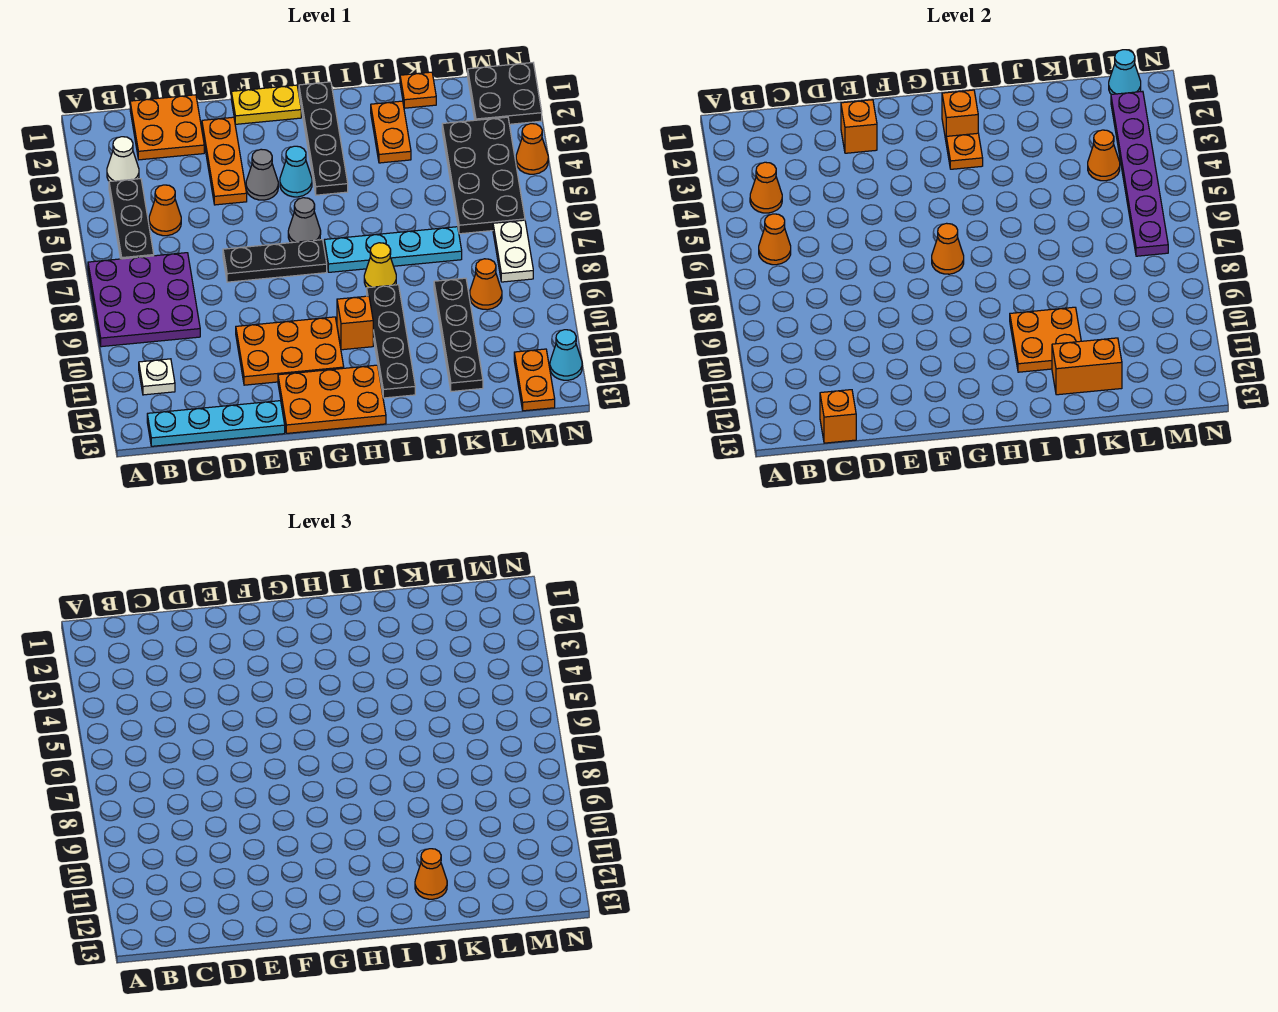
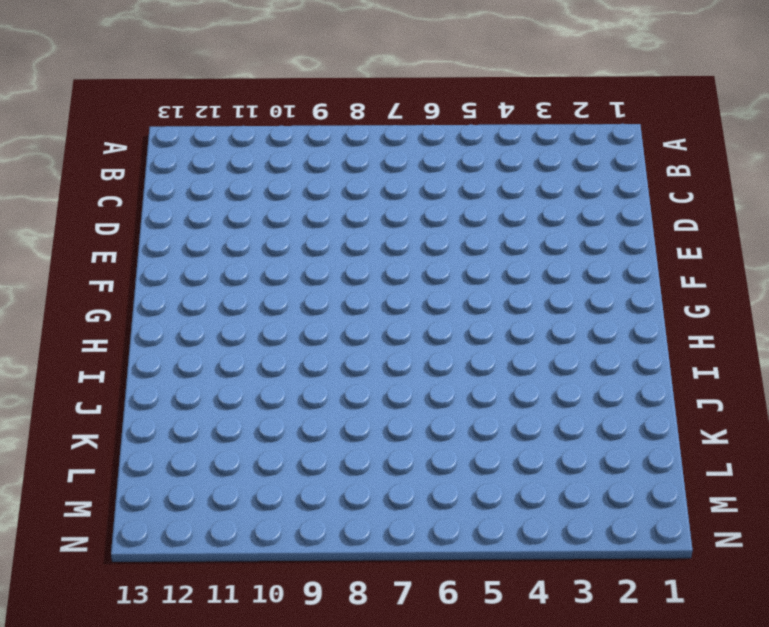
none -> purple plate A7:C9 level 1
none -> white cone B3 level 1
none -> black plate B4:B6 level 1
none -> white plate B11 level 1

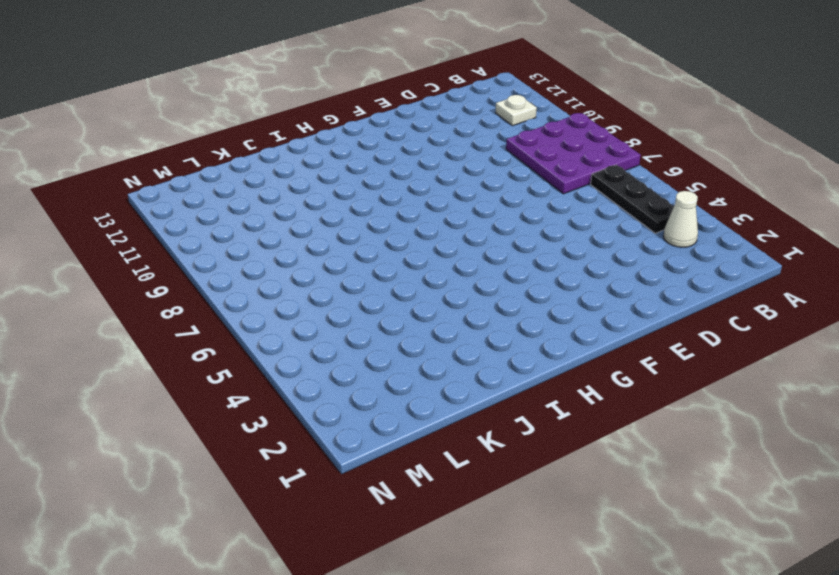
none -> cyan plate B13:E13 level 1
none -> orange plate C1:D2 level 1
none -> orange cone C5 level 1
none -> orange plate E2:E4 level 1

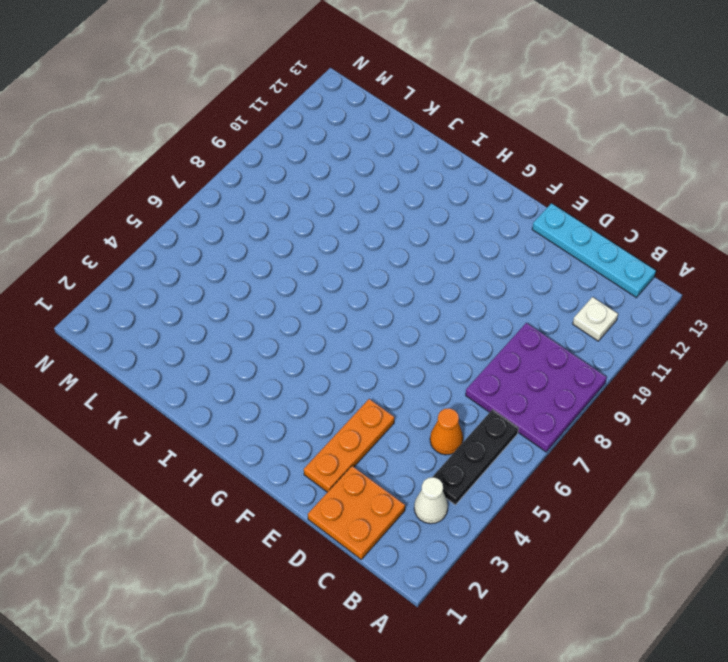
none -> black plate E7:G7 level 1
none -> orange plate E10:G11 level 1
none -> yellow plate F1:G1 level 1
none -> grey cone F4 level 1

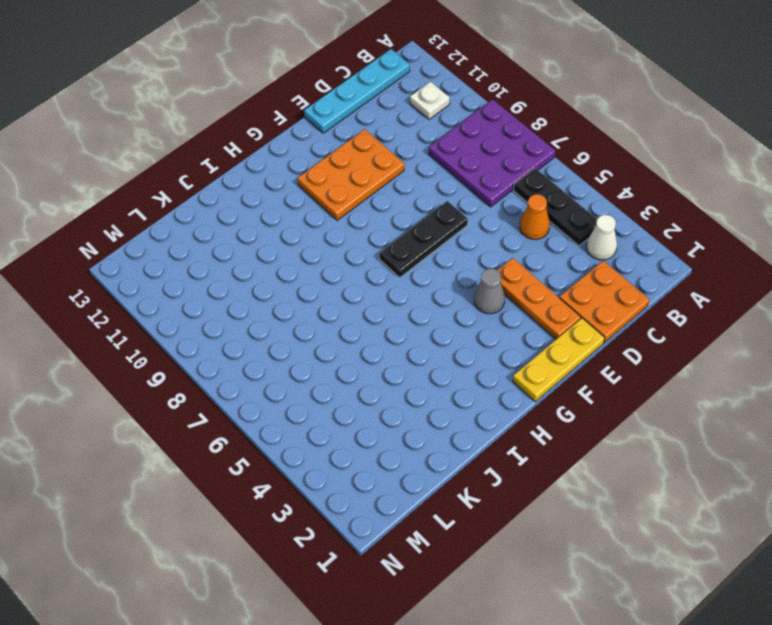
yellow plate E1:G1 level 1 -> yellow plate F1:G1 level 1
none -> orange plate F12:H13 level 1
none -> cyan cone G4 level 1
none -> grey cone G6 level 1
none -> black plate H1:H4 level 1

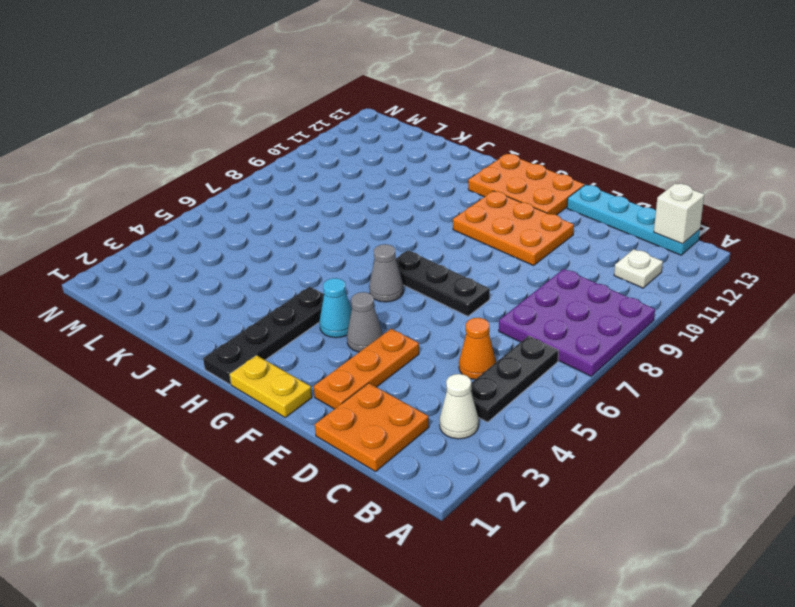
white brick B13 level 2 -> none
none -> cyan plate H7:K7 level 1
none -> orange brick H10 level 1
none -> yellow cone I8 level 1
none -> black plate I9:I12 level 1

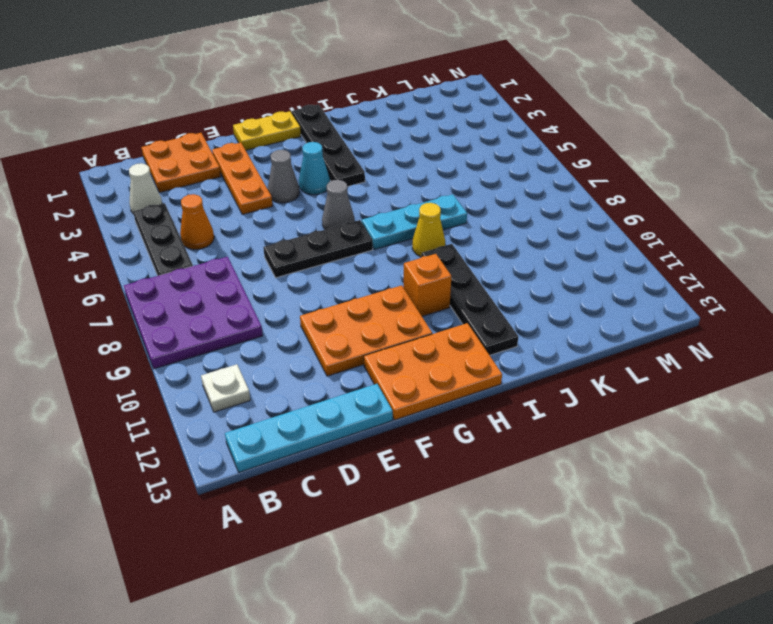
cyan plate H7:J7 level 1 -> cyan plate H7:K7 level 1
none -> orange plate J2:J3 level 1
none -> orange plate K1 level 1
none -> black plate K9:K12 level 1
none -> black plate L3:M6 level 1

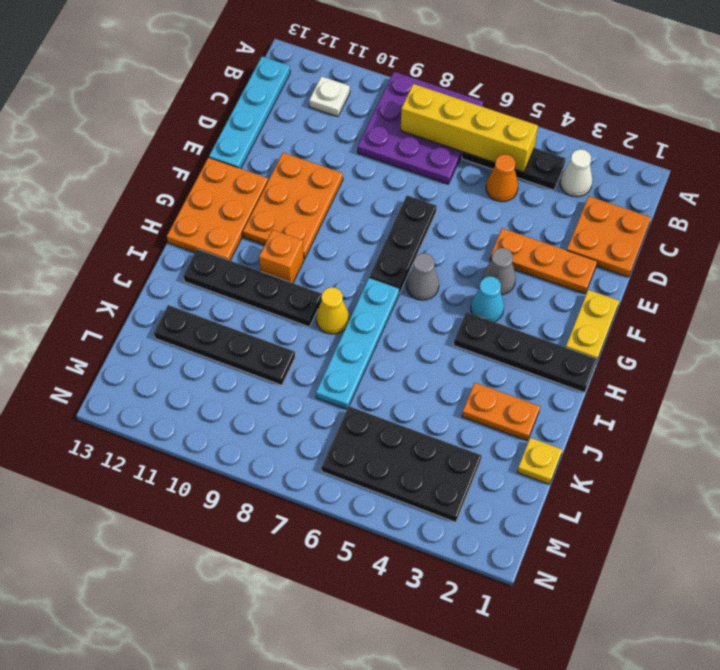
yellow brick B5:B8 level 2 -> orange cone B6 level 2
yellow plate K1 level 1 -> orange plate K1 level 1
none -> orange cone L9 level 1
none -> black plate M1:N2 level 1
none -> white plate M7:M8 level 1
none -> orange plate M12:M13 level 1

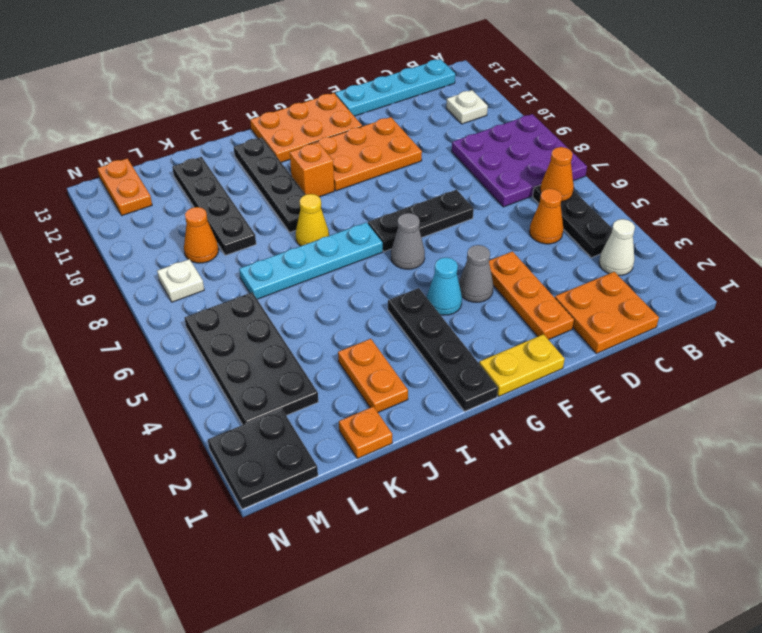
white plate M8 level 1 -> white plate M7:M8 level 1
none -> orange cone N4 level 1
none -> cyan cone N12 level 1
none -> orange cone B4 level 2
none -> orange brick C13 level 2

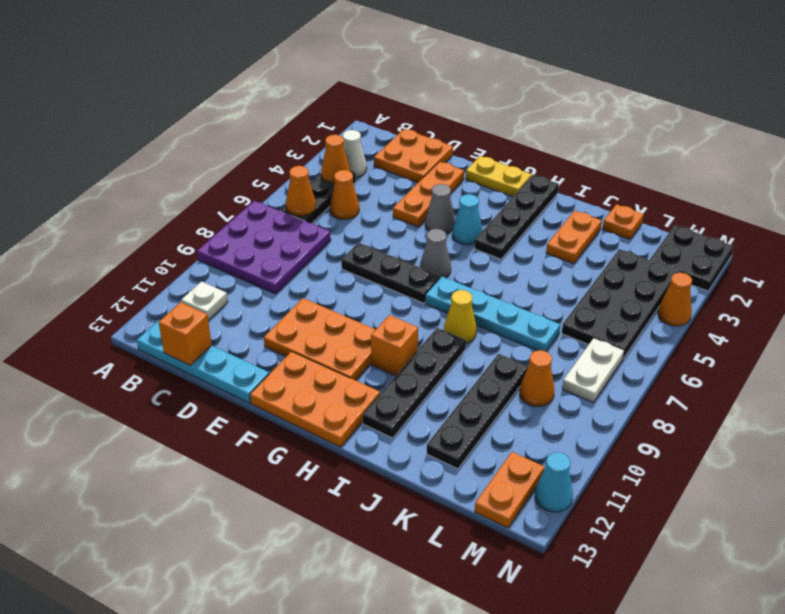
none -> orange brick E2 level 2
none -> orange cone G7 level 2
none -> orange brick H2 level 2
none -> orange plate H3 level 2

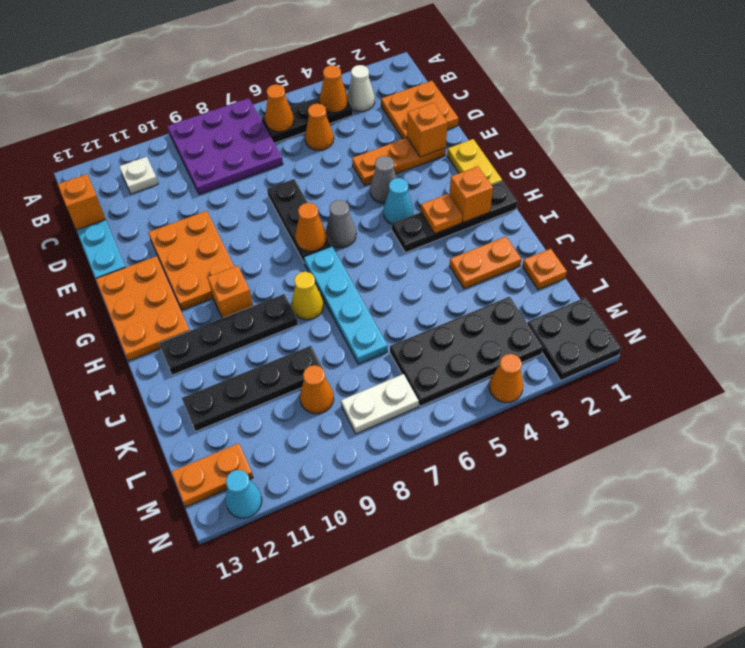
none -> orange plate I10:J11 level 2
none -> orange brick J12:K12 level 2
none -> orange cone L4 level 2
none -> cyan cone M1 level 2

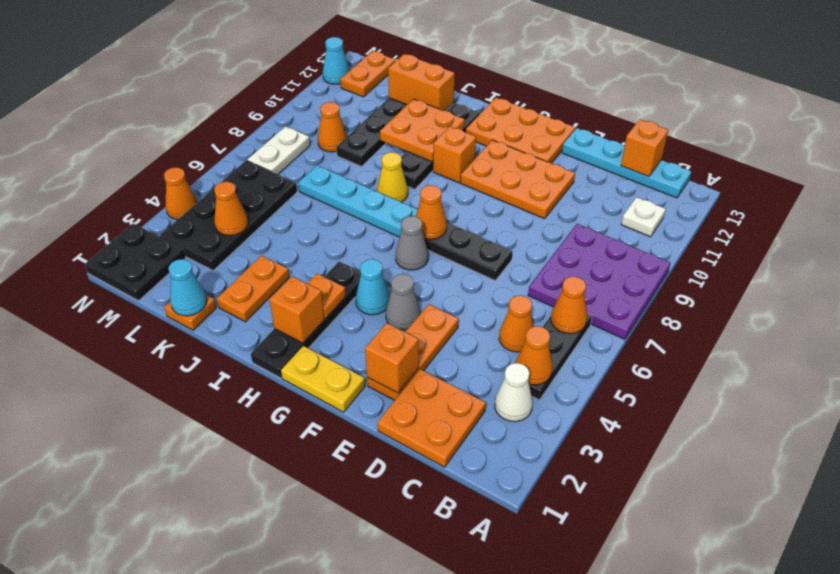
cyan cone K1 level 2 -> cyan cone M1 level 2
none -> purple plate M2:M7 level 2
none -> orange cone J12 level 3

